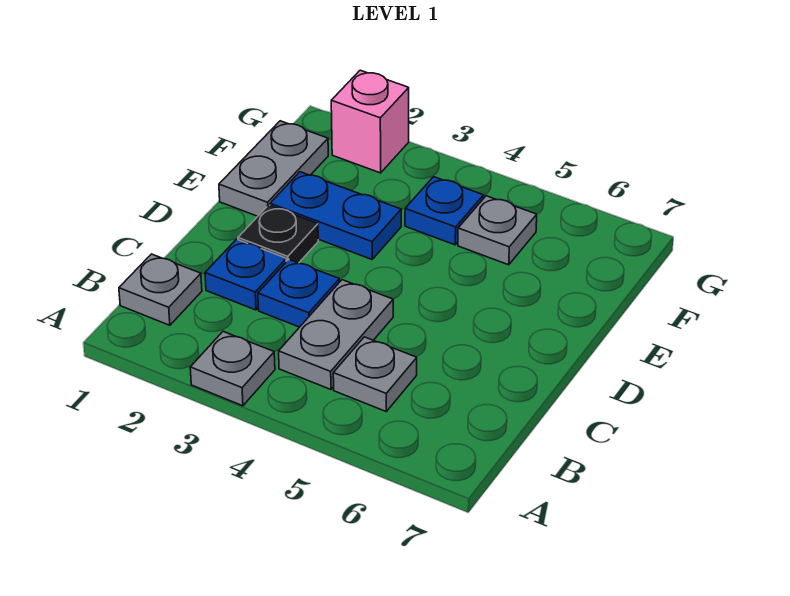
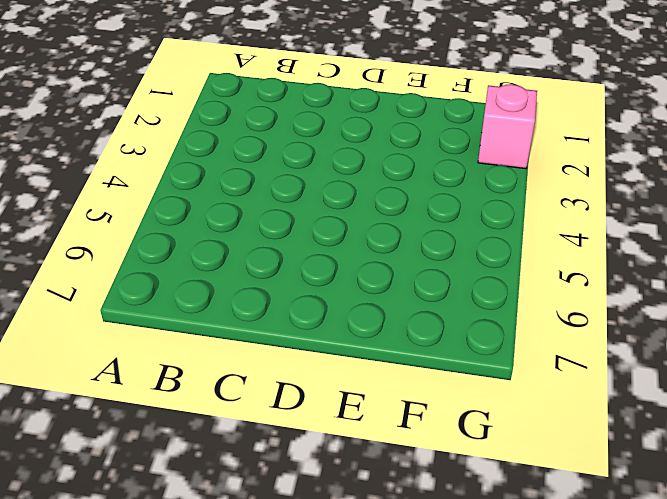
none -> grey plate A3 level 1
none -> grey plate B1 level 1
none -> grey plate B4:C4 level 1

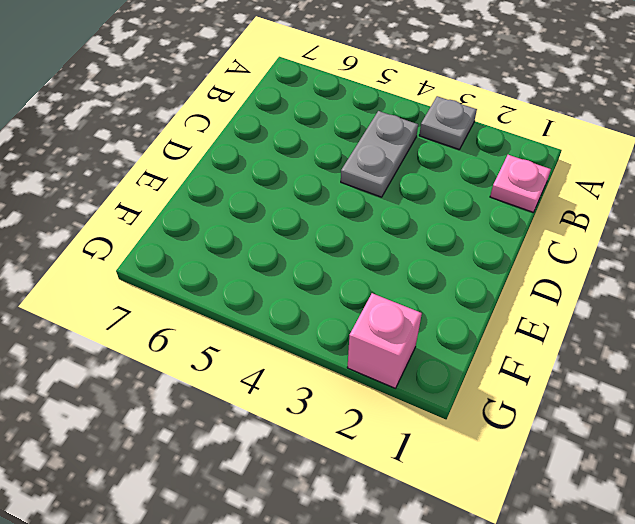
pink plate B1 level 1 -> grey plate B1 level 1
none -> grey plate B5 level 1
none -> blue plate C2 level 1
none -> blue plate C3 level 1

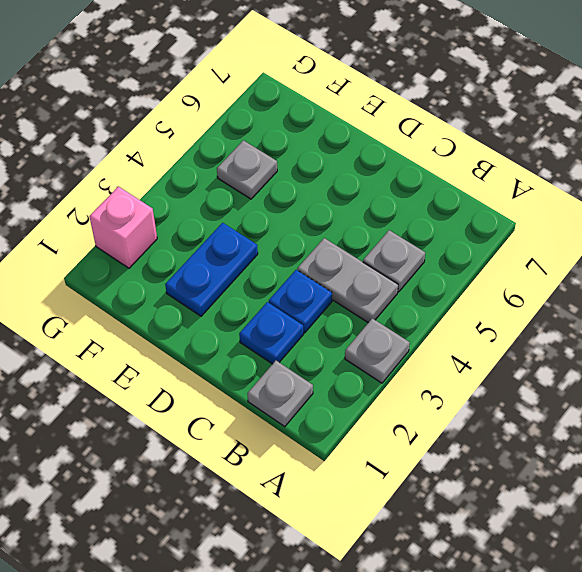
none -> black plate D2 level 1
none -> grey plate E1:F1 level 1
none -> blue plate F4 level 1

